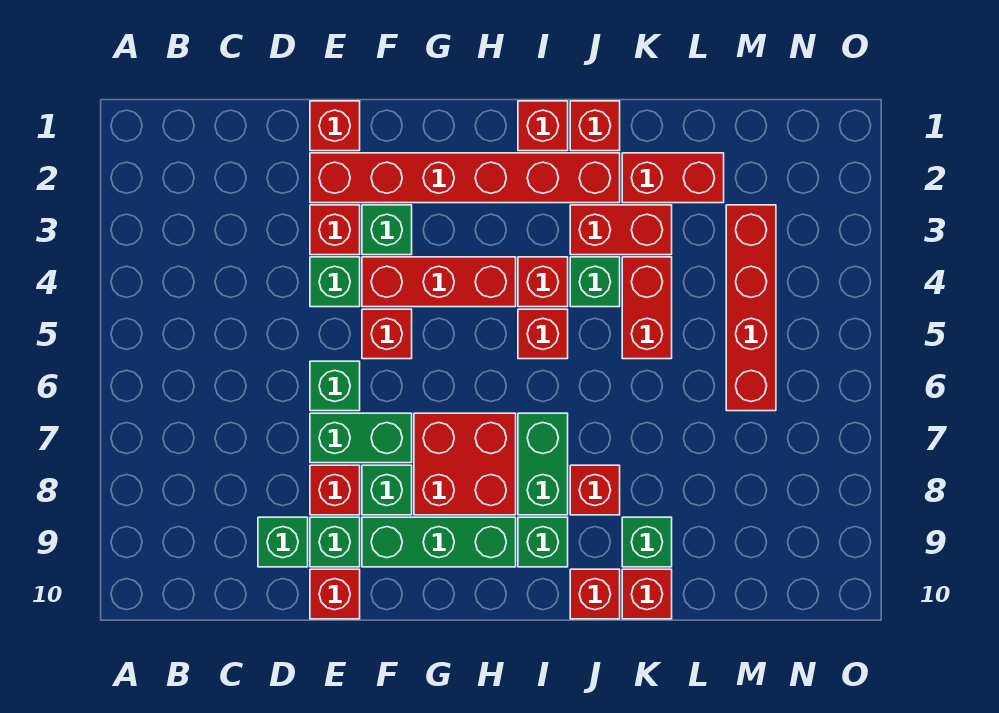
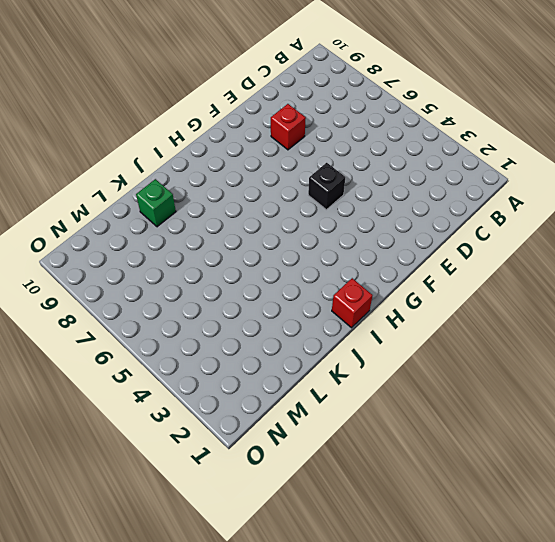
black brick F5 level 1 -> red brick F5 level 1
none -> green brick D9 level 1
none -> red brick E1 level 1
none -> red brick E2:J2 level 1
none -> red brick E3 level 1

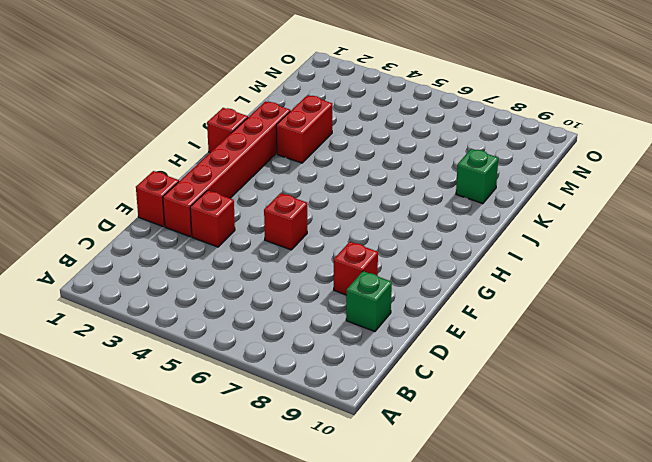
none -> green brick E4 level 1
none -> green brick E6 level 1
none -> green brick E7:F7 level 1
none -> green brick E9 level 1

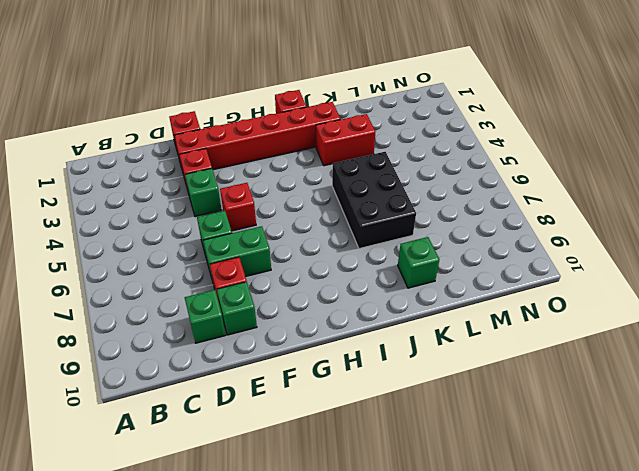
black brick J5:K7 level 1 -> red brick K4:K5 level 1
none -> red brick E10 level 1
none -> green brick F3 level 1
none -> red brick F4:H4 level 1
none -> green brick F8 level 1

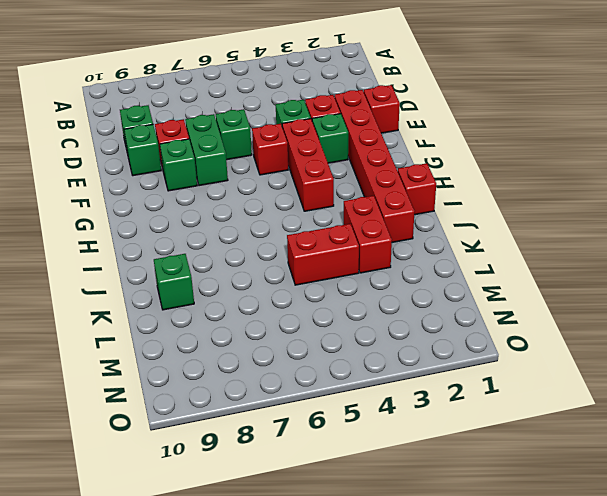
none -> red brick E10 level 1
none -> green brick F9:H9 level 1
none -> red brick G7:H8 level 1
none -> red brick I4 level 1

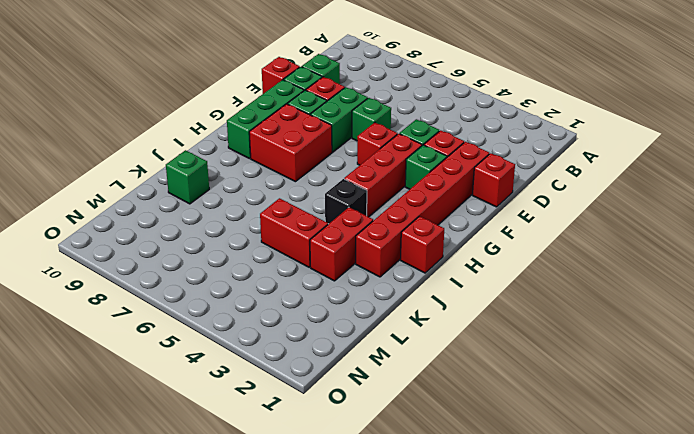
black brick I4 level 1 -> red brick I4 level 1
none -> red brick I5 level 1
none -> green brick I7:I8 level 1
none -> green brick I9 level 1
none -> red brick J1 level 1

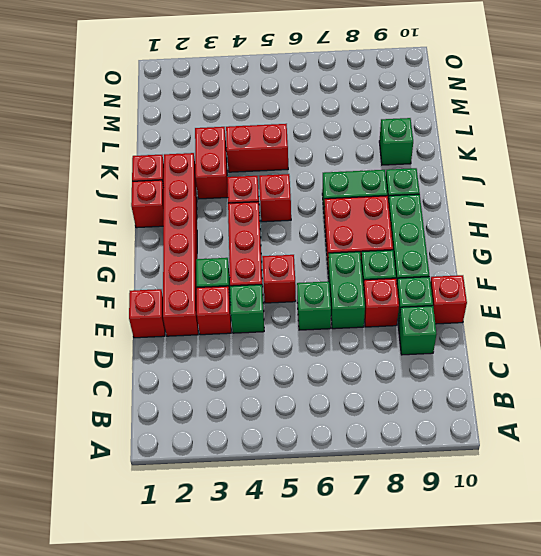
none -> green brick J4 level 1
none -> red brick J8 level 1
none -> red brick J10 level 1
none -> red brick K2:L2 level 1

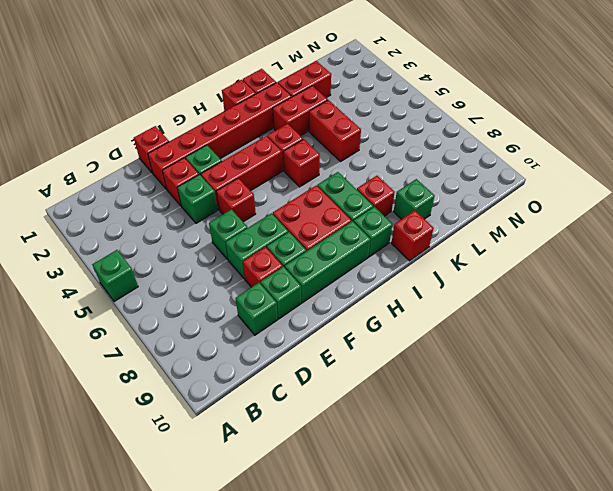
green brick A5 level 1 -> green brick J4 level 1
none -> red brick E10 level 1
none -> red brick K10 level 1
none -> red brick M3:M6 level 1

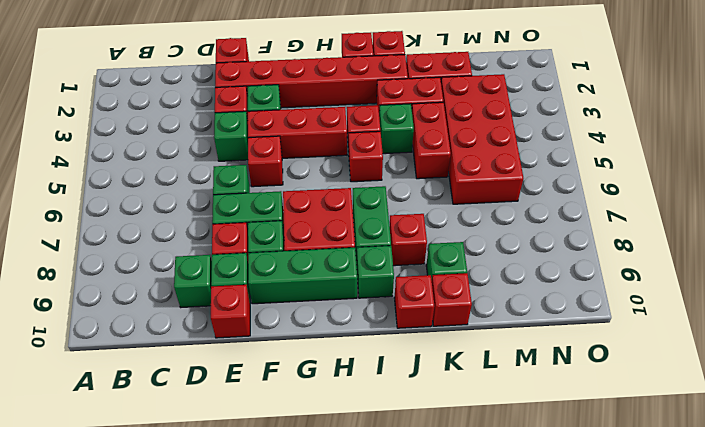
red brick L3:M6 level 1 -> red brick M3:M6 level 1

